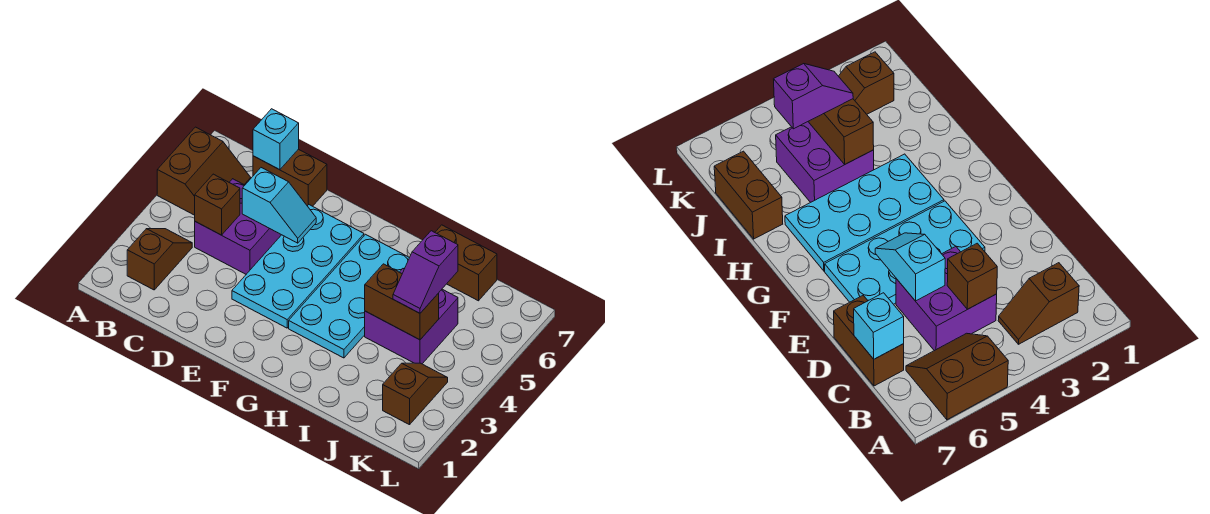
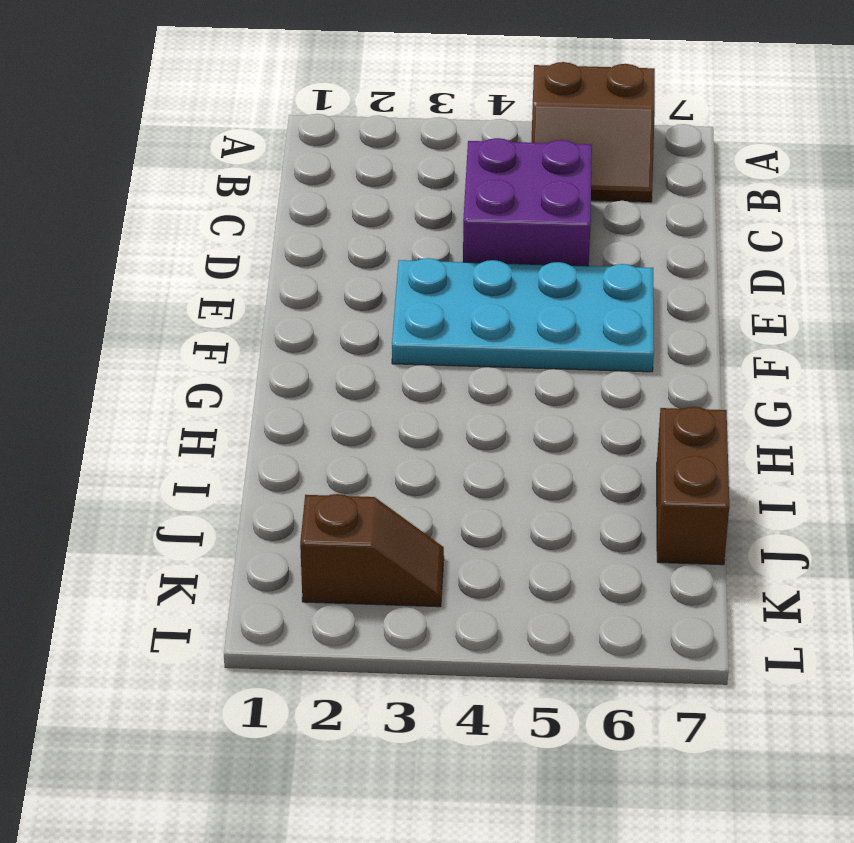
none -> brown slope B2:B3 level 1 top 2
none -> brown brick C7:D7 level 1
none -> cyan plate G3:H6 level 1

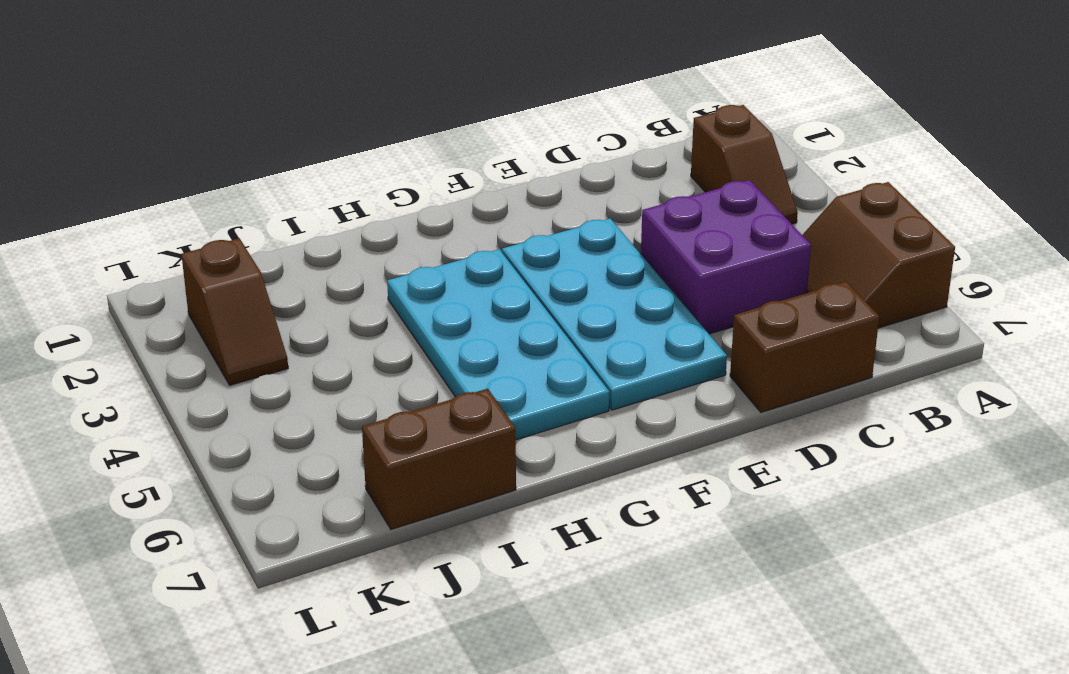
none -> purple brick I4:J5 level 1
none -> brown brick C4 level 2
none -> cyan brick C7 level 2

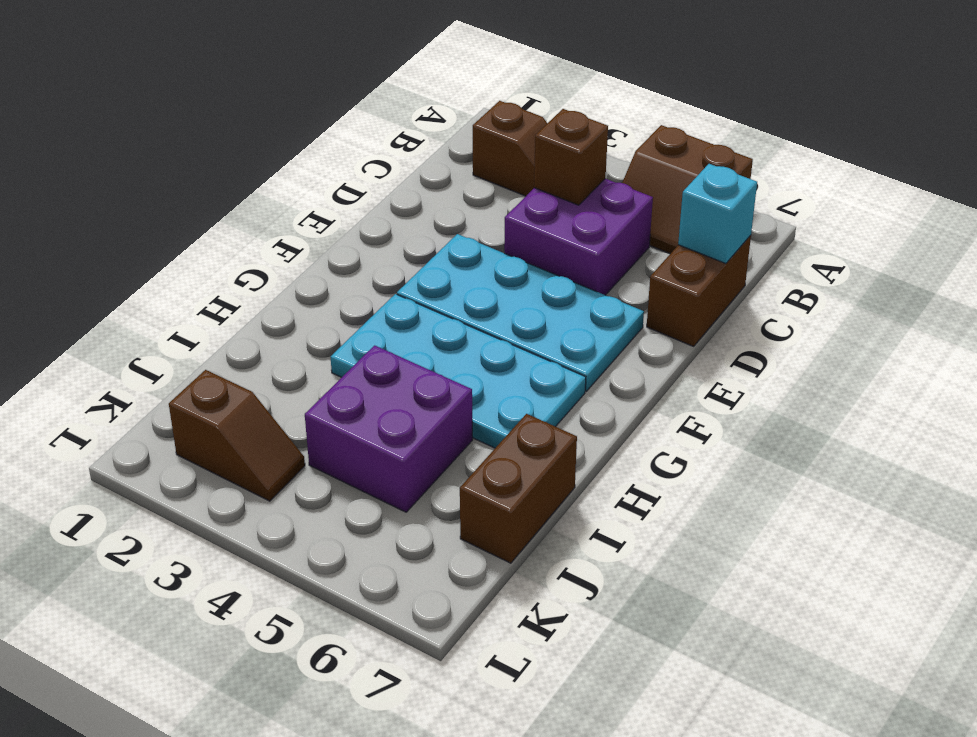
none -> cyan slope D5:E5 level 2 top D
none -> brown brick I4:J4 level 2
none -> purple slope J4:J5 level 3 top 5

